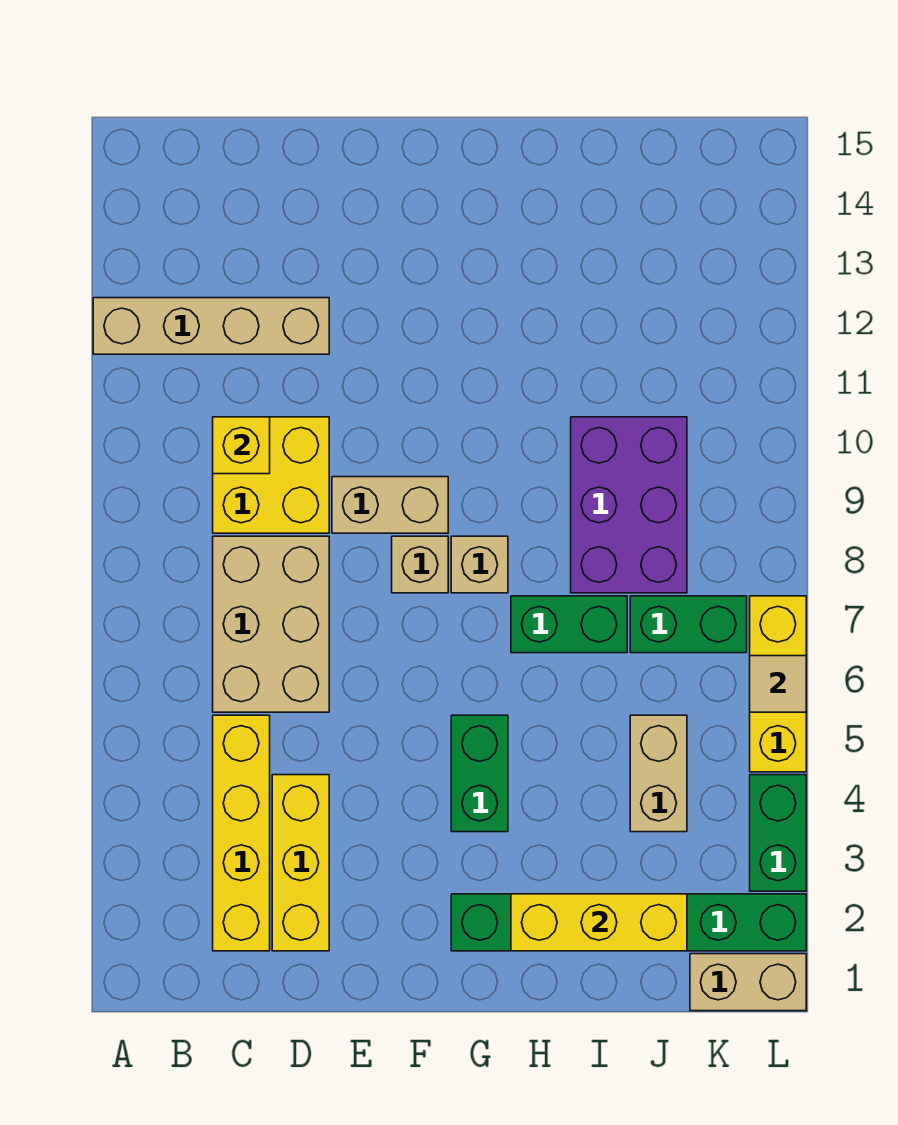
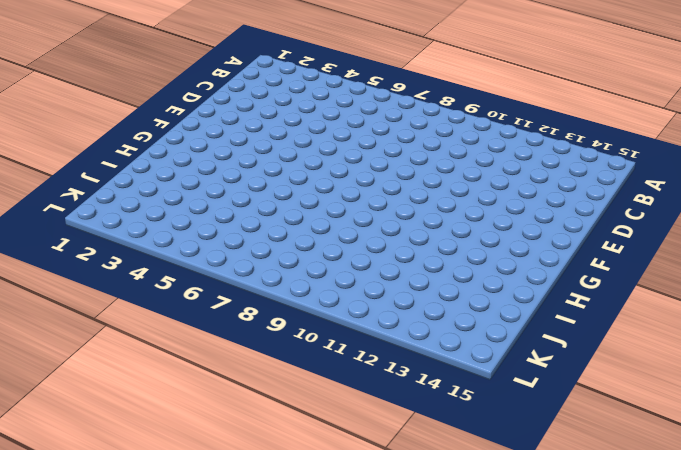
none -> tan brick A12:D12 level 1
none -> yellow brick C2:C5 level 1
none -> tan brick C6:D8 level 1

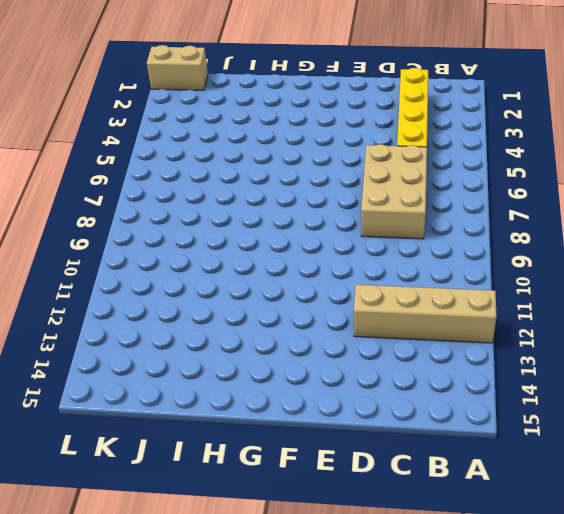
none -> yellow brick C9:D10 level 1
none -> yellow brick D2:D4 level 1
none -> tan brick E9:F9 level 1

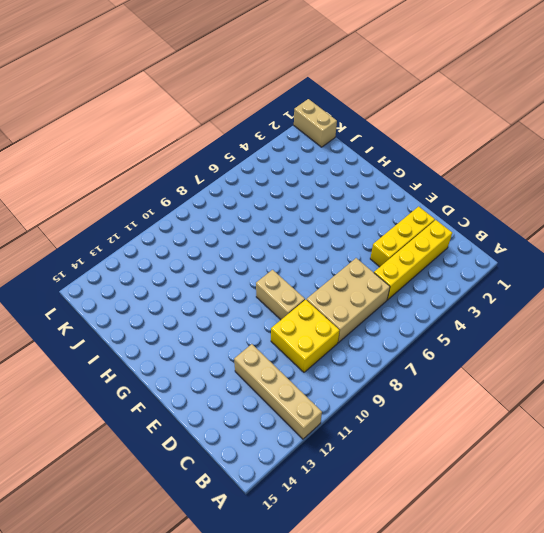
none -> tan brick F8 level 1
none -> green brick G2:L2 level 1
none -> green brick G4:G5 level 1

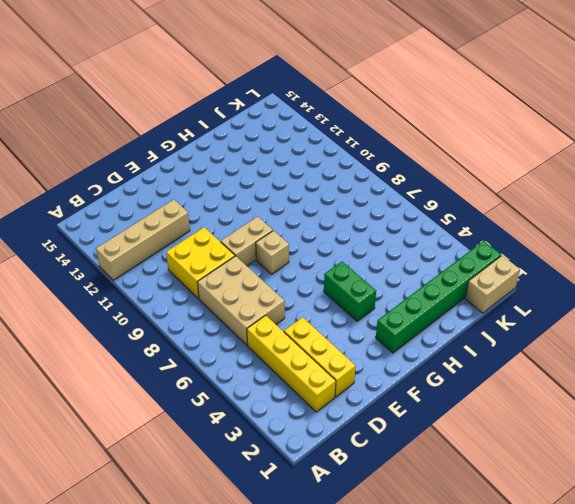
none -> tan brick G8 level 1
none -> green brick H7:I7 level 1
none -> purple brick I8:J10 level 1

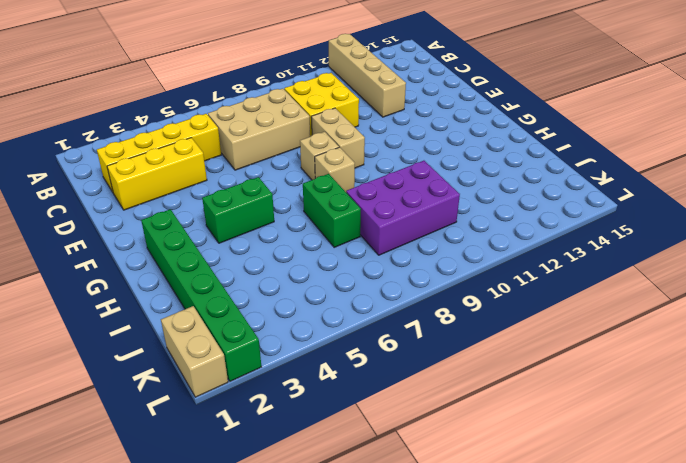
none -> tan brick J4:J5 level 1
none -> green brick J7:K7 level 1
none -> green brick L3:L4 level 1

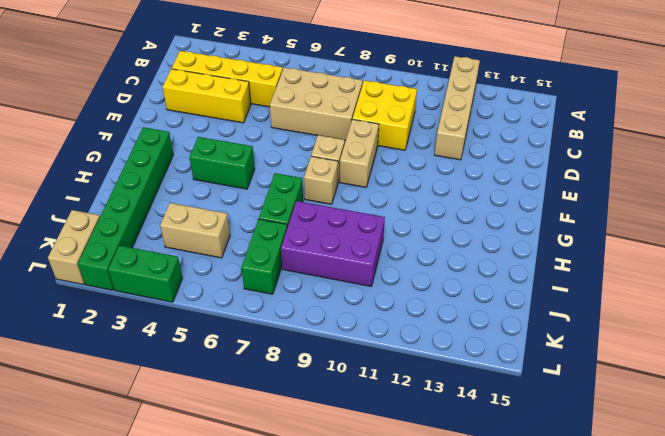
none -> yellow brick L5:L7 level 1
none -> yellow brick C10 level 2
none -> yellow brick H2:J2 level 2

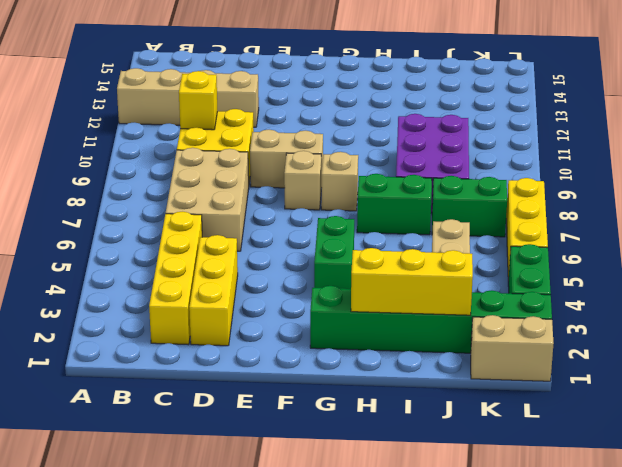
none -> tan tile L6 level 2

